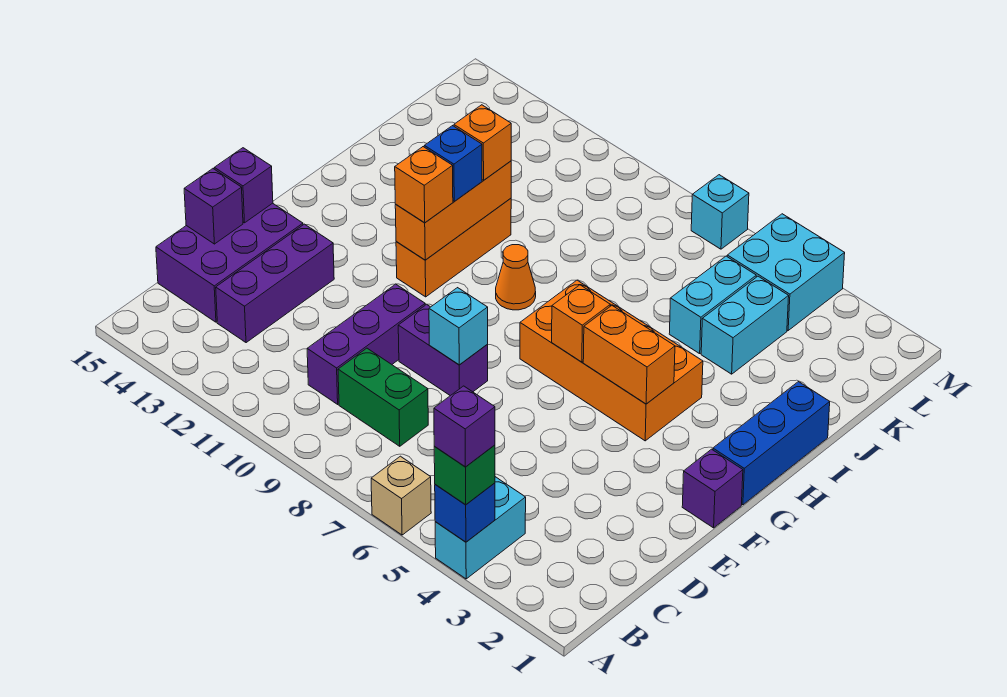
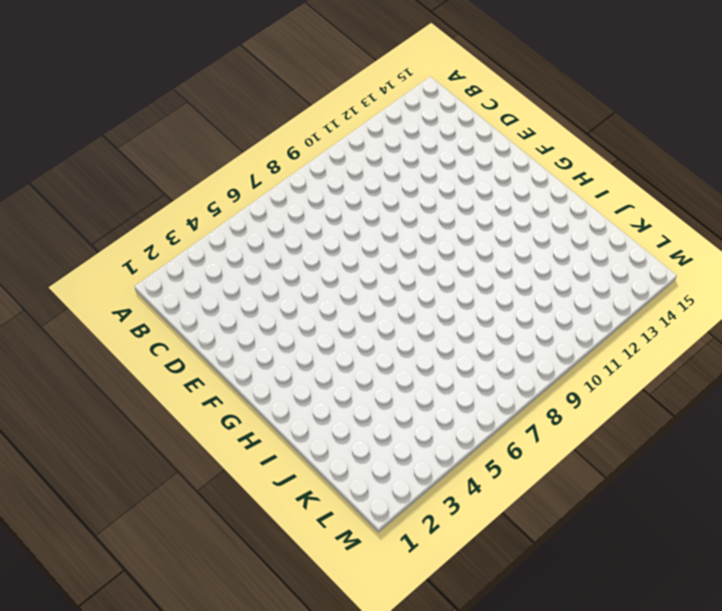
none -> cyan brick A4:B4 level 1
none -> tan brick A6 level 1
none -> green brick C8:C9 level 1

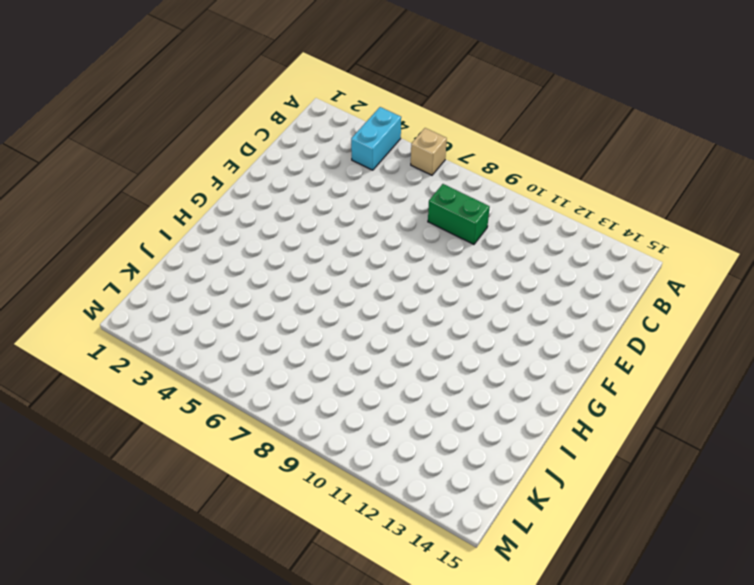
none -> purple brick C10:E10 level 1
none -> purple brick C13:E13 level 1
none -> purple brick C14:E15 level 1

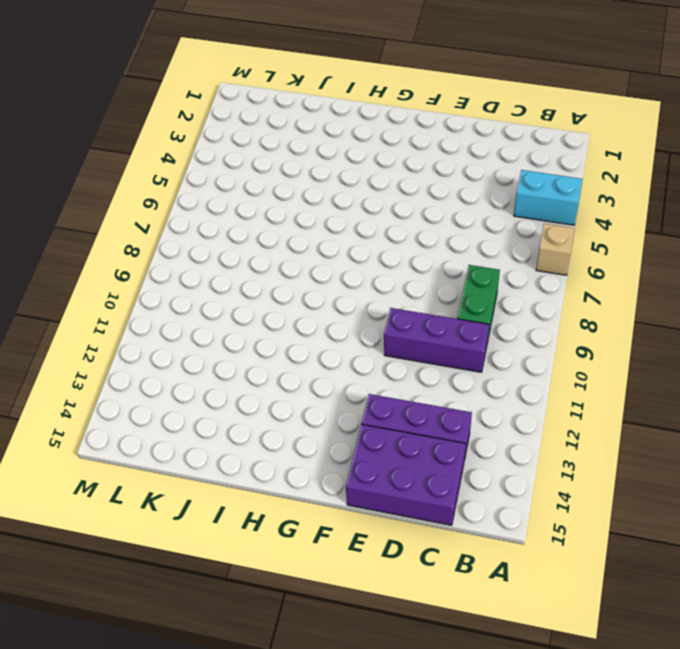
none -> purple brick E8:E9 level 1
none -> purple brick F1 level 1
none -> blue brick G1:I1 level 1

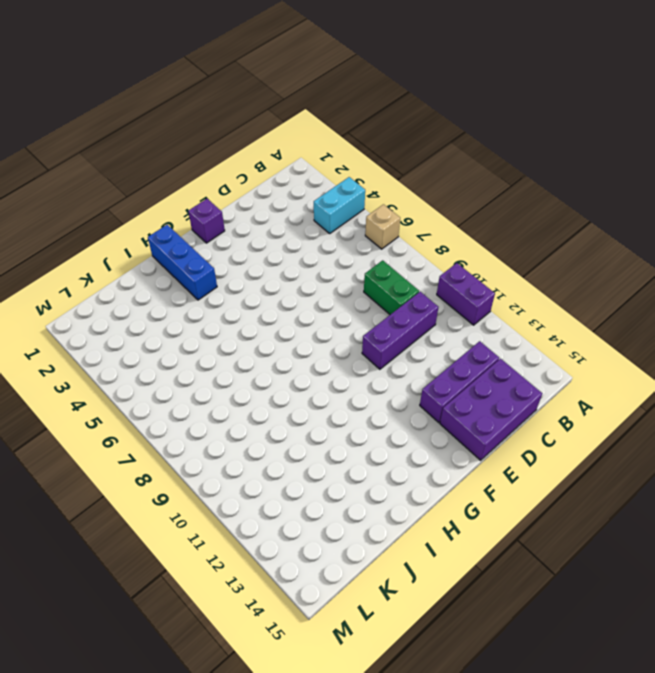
purple brick A10:A11 level 1 -> purple brick E8:E9 level 1
blue brick H1:H3 level 1 -> blue brick G1:I1 level 1
none -> orange brick G4:H7 level 1
none -> orange brick G11:I11 level 1
none -> orange cone H9 level 1

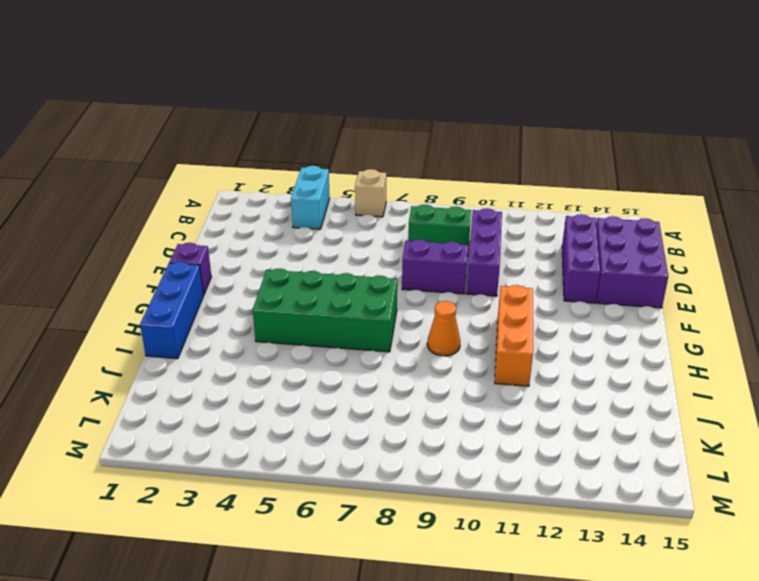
green brick G4:H7 level 1 -> orange brick G4:H7 level 1
none -> cyan brick J4:K4 level 1
none -> cyan brick J5:K5 level 1
none -> cyan brick L4:M5 level 1

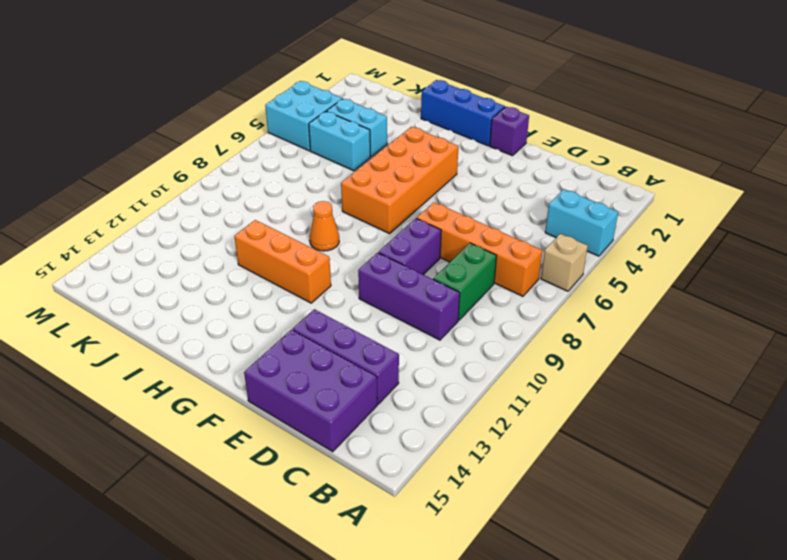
orange brick B7:E7 level 1 -> none
none -> cyan brick M7 level 1
none -> blue brick A4 level 2
none -> purple brick D15 level 2

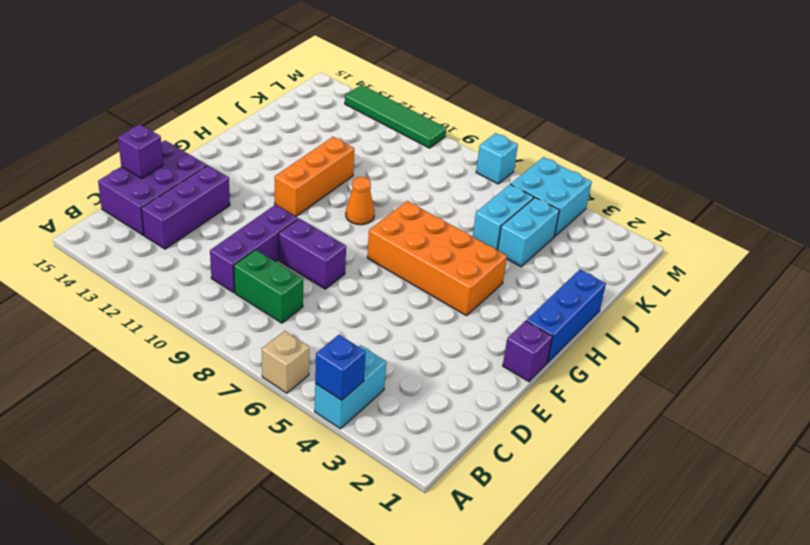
green tile M10:M13 level 1 -> none
none -> cyan brick E8 level 2
none -> purple brick E15 level 2
none -> orange brick G4:G5 level 2

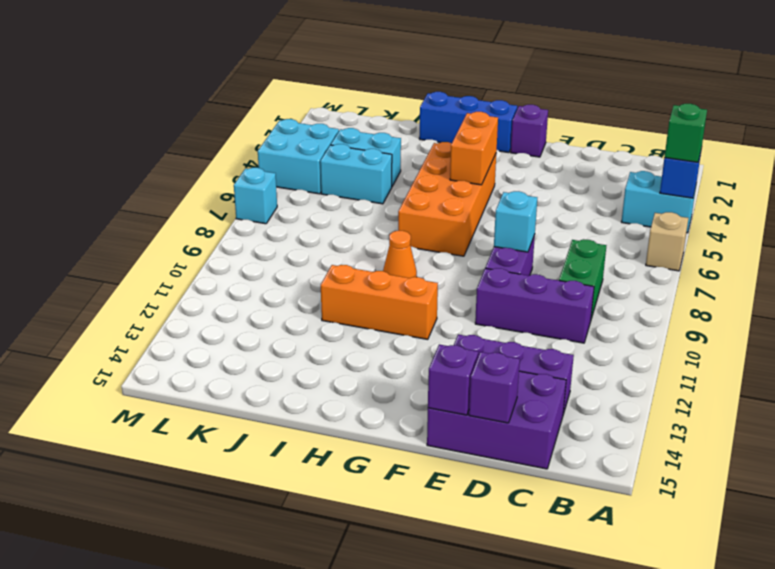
none -> orange brick G6 level 2
none -> orange brick G11:I11 level 2
none -> orange brick G11 level 3

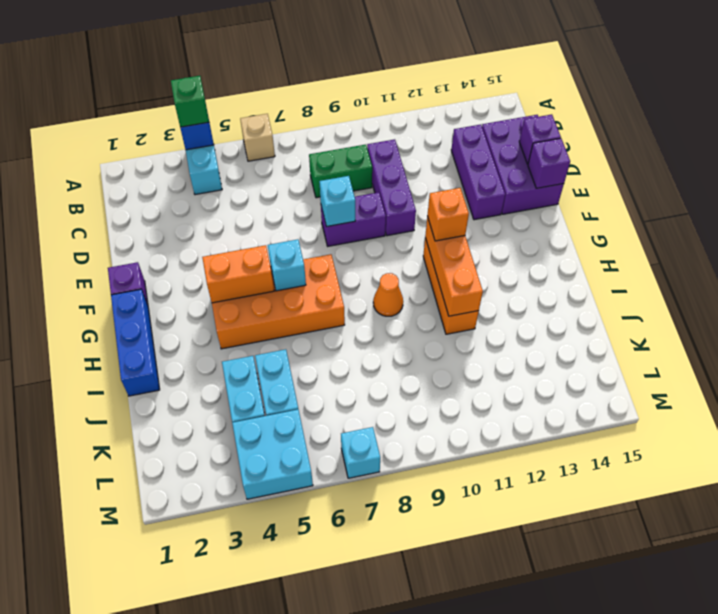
cyan brick G6 level 2 -> orange brick G6 level 2
none -> blue brick H11 level 3
none -> orange brick I11 level 3
none -> purple brick A4 level 4

